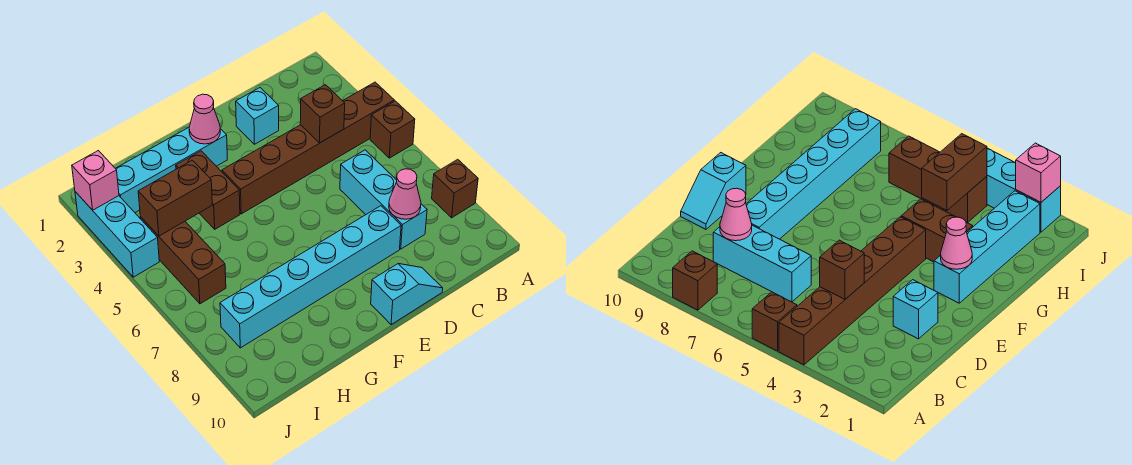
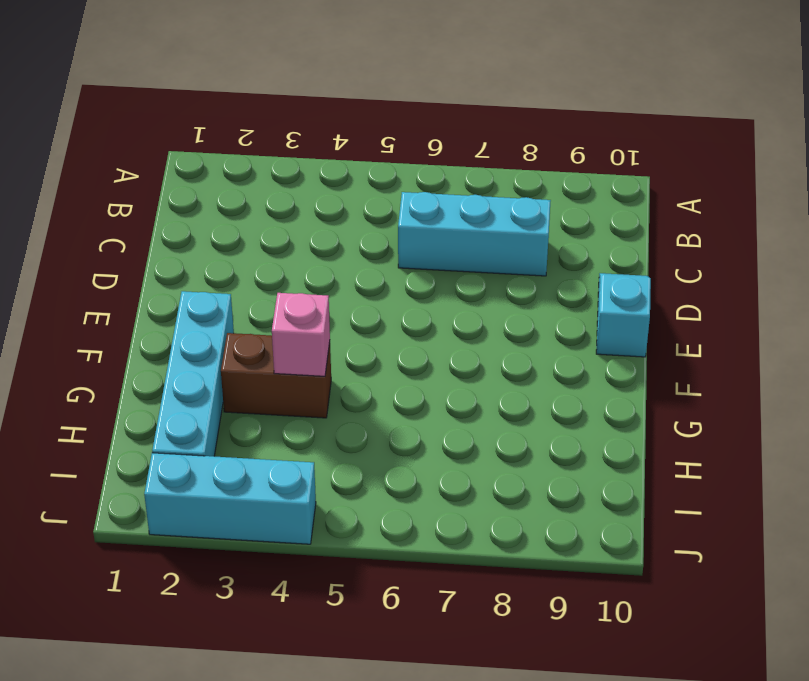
pink brick G4 level 2 -> pink brick J2 level 2
none -> brown brick A4:F4 level 1
none -> brown brick A5 level 1
none -> brown brick A8 level 1

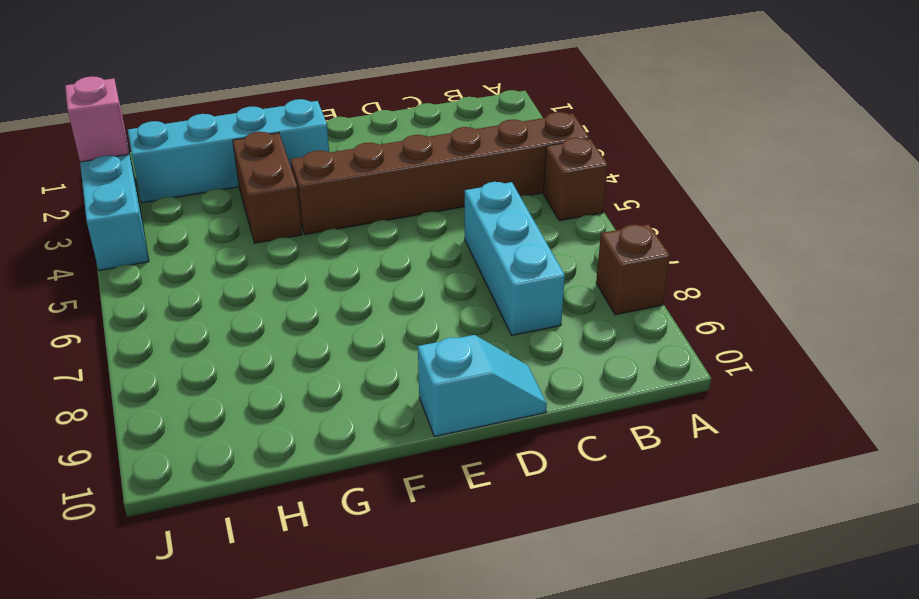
none -> cyan brick D2 level 1
none -> cyan brick D8:I8 level 1
none -> brown brick I4:I6 level 1

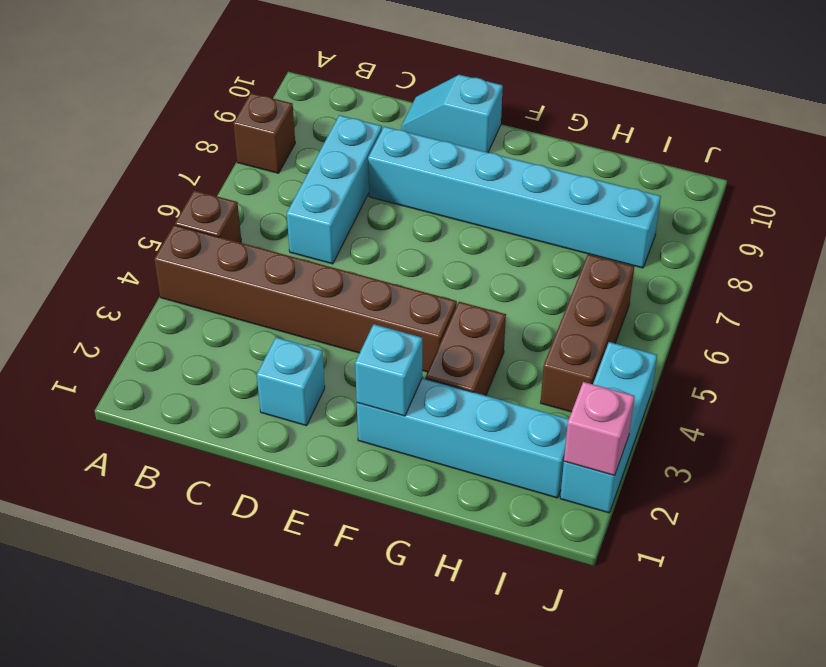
cyan brick F2 level 2 -> pink cone F2 level 2
none -> brown brick C4 level 2
none -> pink cone C8 level 2
none -> brown brick H4:I4 level 2

